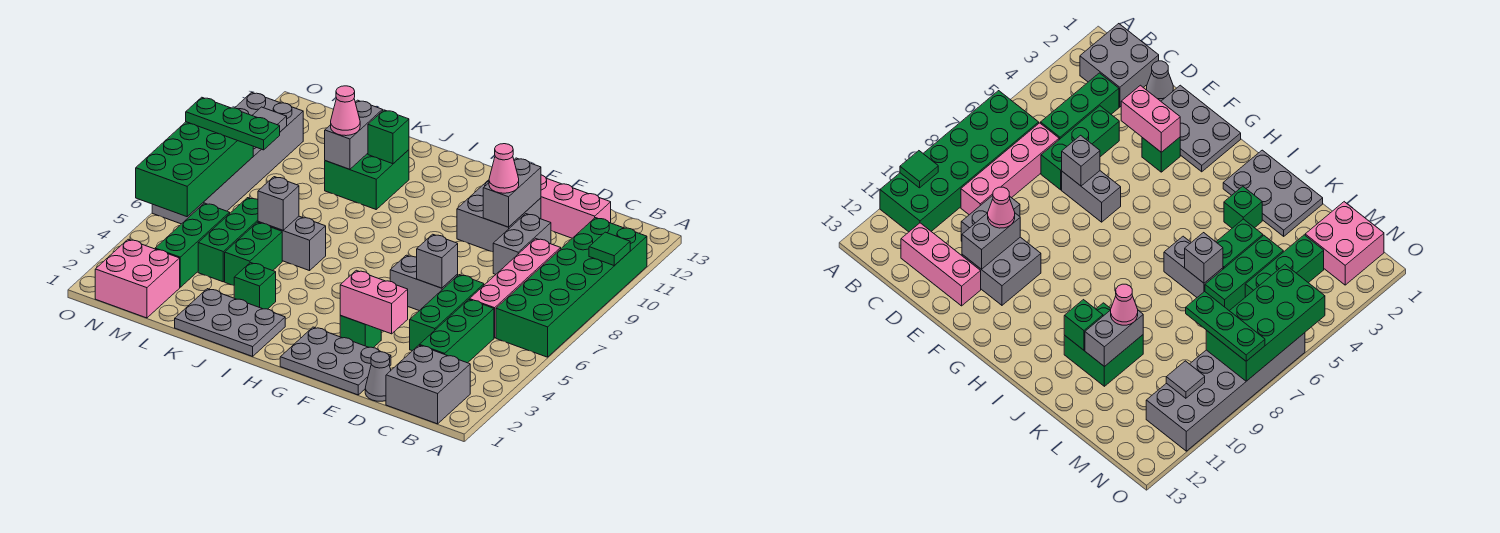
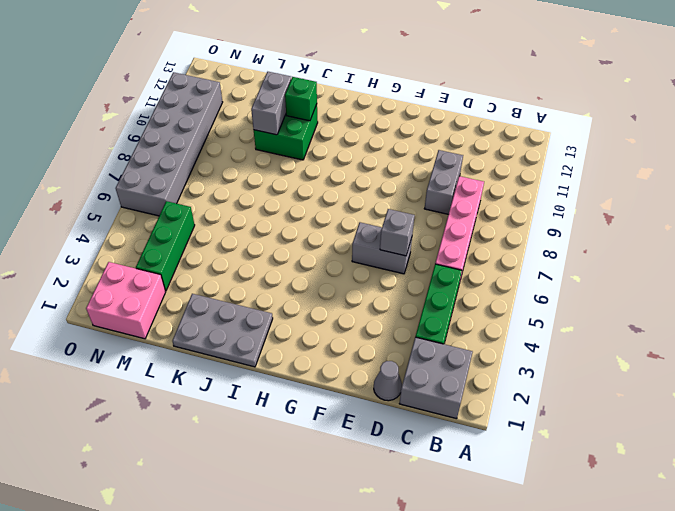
none -> green brick A6:B11 level 1
none -> pink brick C12:E12 level 1
none -> green brick D4:D6 level 1
none -> grey plate E1:G2 level 1

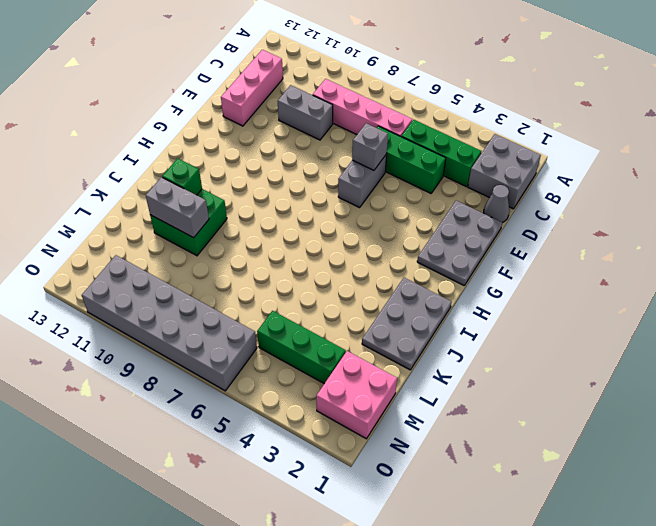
none -> green brick A6:B11 level 1
none -> grey brick E10:F11 level 1
none -> green brick F3 level 1
none -> green brick J3 level 1

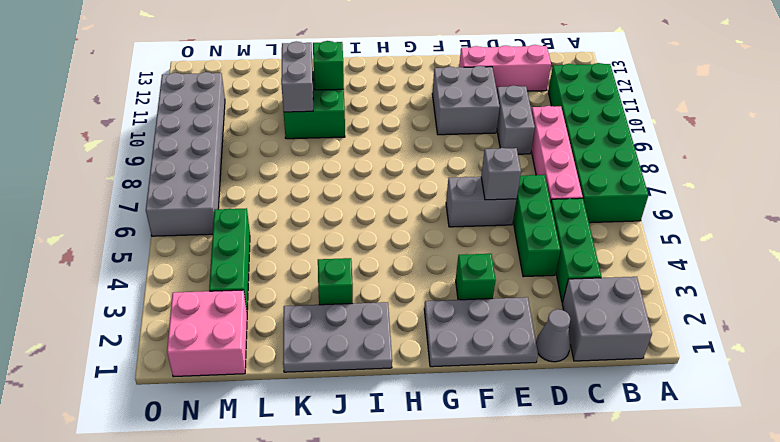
none -> grey brick J6:K6 level 1
none -> green brick K4:K5 level 1
none -> green brick L4:L6 level 1
none -> green tile A10 level 2

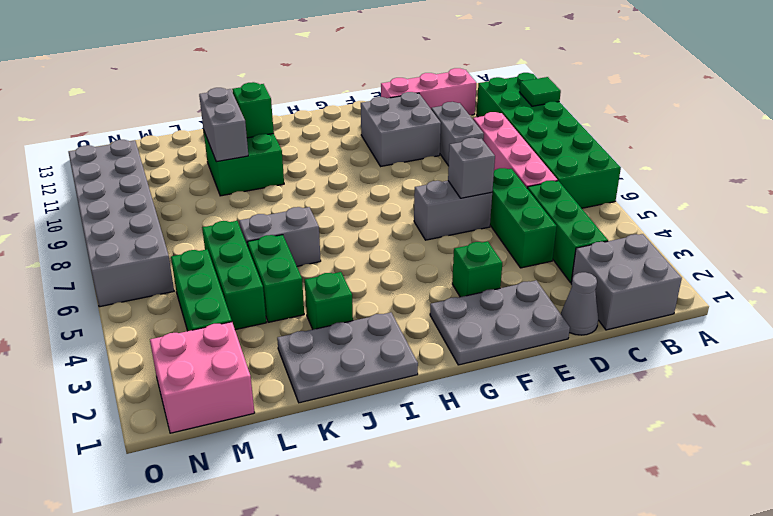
none -> pink brick E3:F3 level 2
none -> grey brick E10:E11 level 2
none -> grey brick K6 level 2
none -> green brick N5:O8 level 2

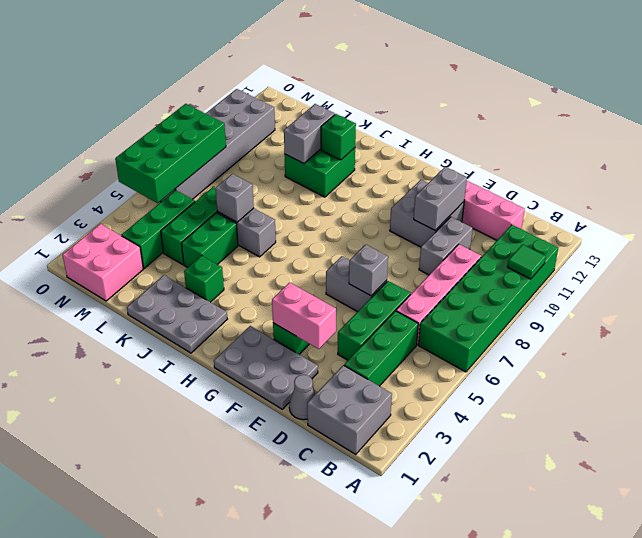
none -> grey tile N10 level 2
none -> pink cone E10 level 3
none -> pink cone K10 level 3
none -> green plate M8:O8 level 3

